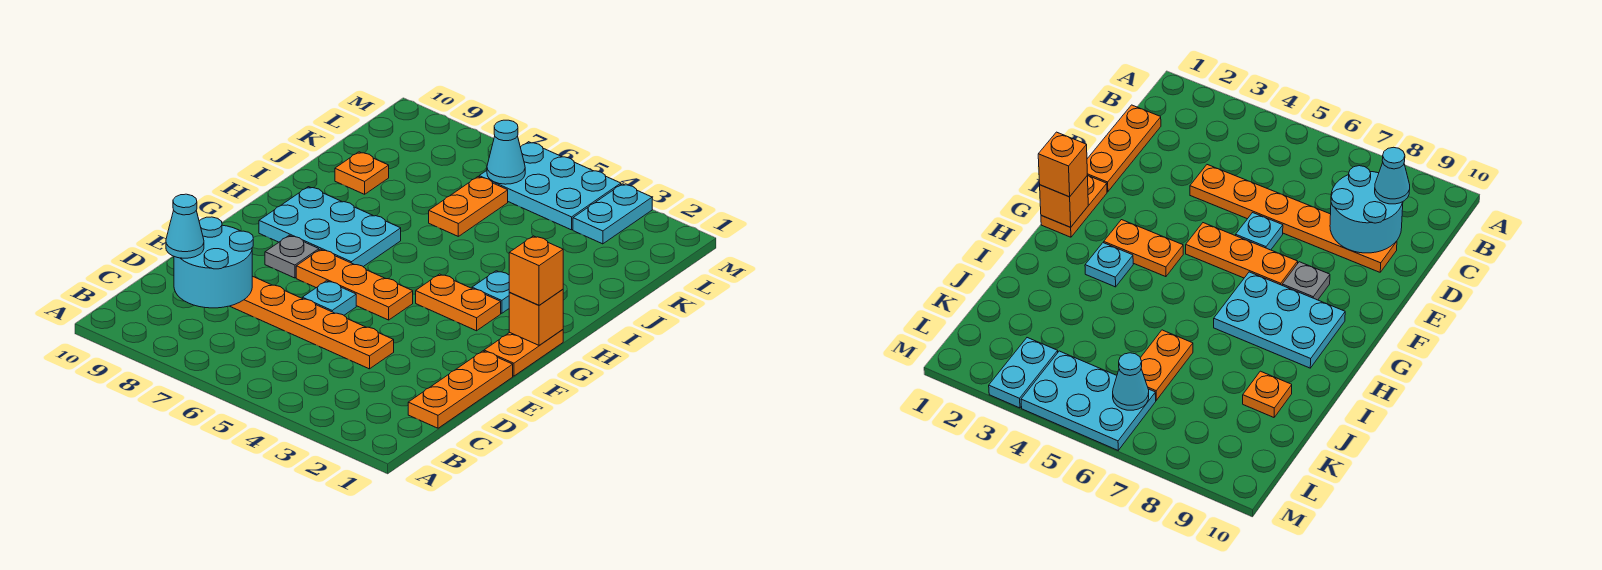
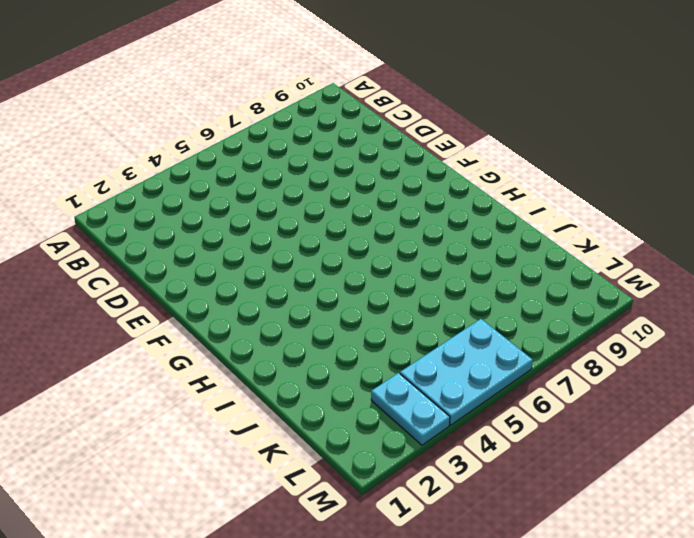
none -> orange plate C1:E1 level 1
none -> orange plate D4:D9 level 1
none -> cyan plate E6 level 1

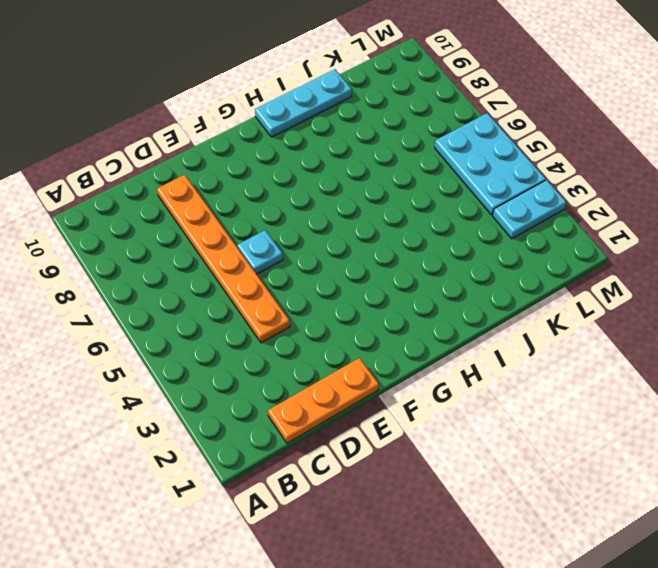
cyan plate H10:J10 level 1 -> none
none -> orange plate F1:G1 level 1
none -> orange plate F5:F7 level 1
none -> grey plate F8 level 1

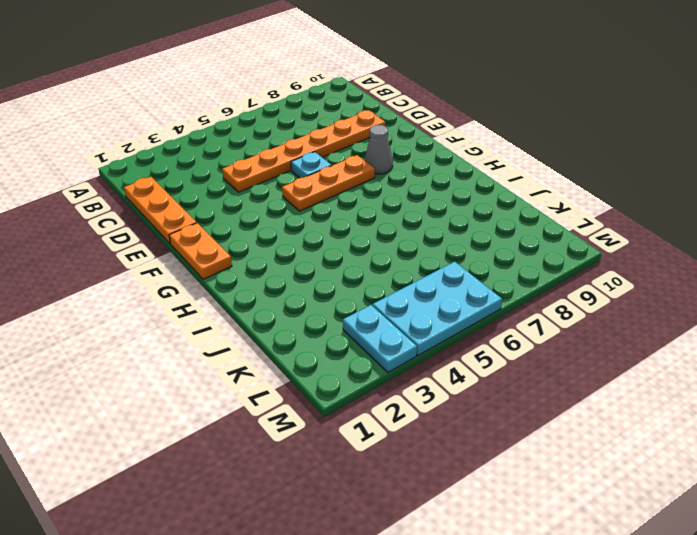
grey cone F8 level 1 -> grey plate F8 level 1
none -> orange plate G3:G4 level 1
none -> cyan plate G7:H9 level 1
none -> cyan plate H3 level 1

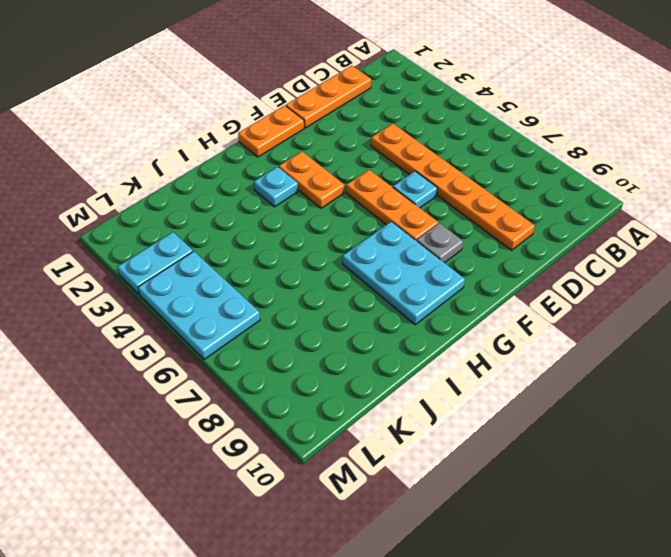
none -> orange plate J6:K6 level 1
none -> orange plate J9 level 1
none -> cyan round brick C8:D9 level 2

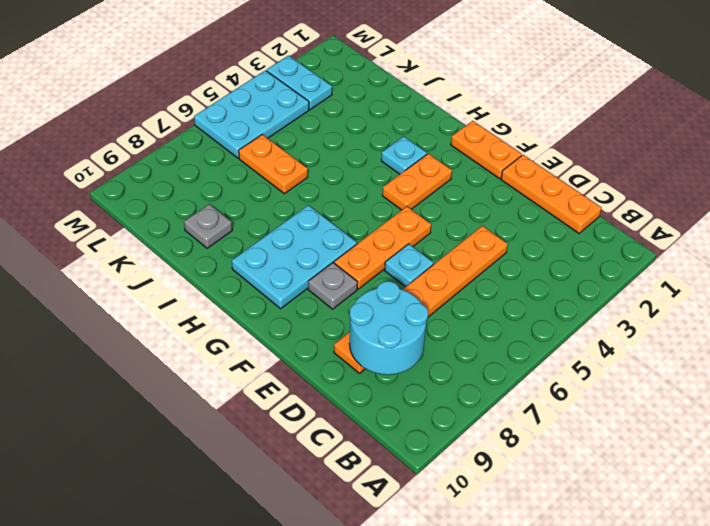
grey plate J9 level 1 -> orange plate J9 level 1
none -> orange brick G1 level 2
none -> cyan cone L6 level 2
none -> cyan cone C9 level 3

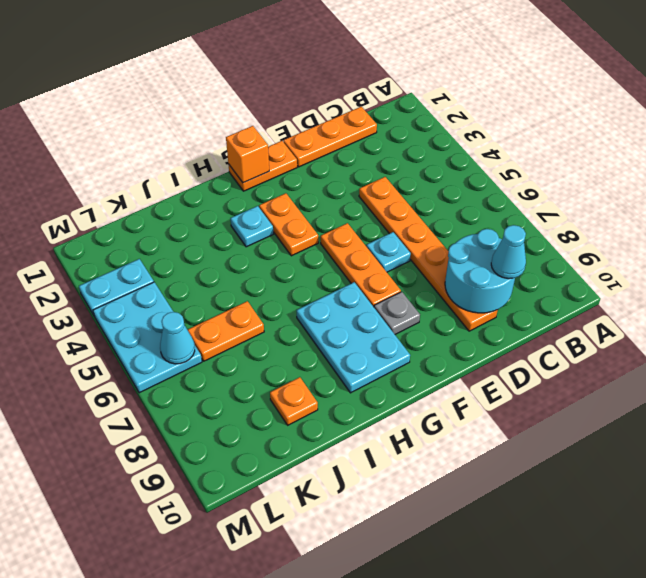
none -> orange brick G1 level 3

